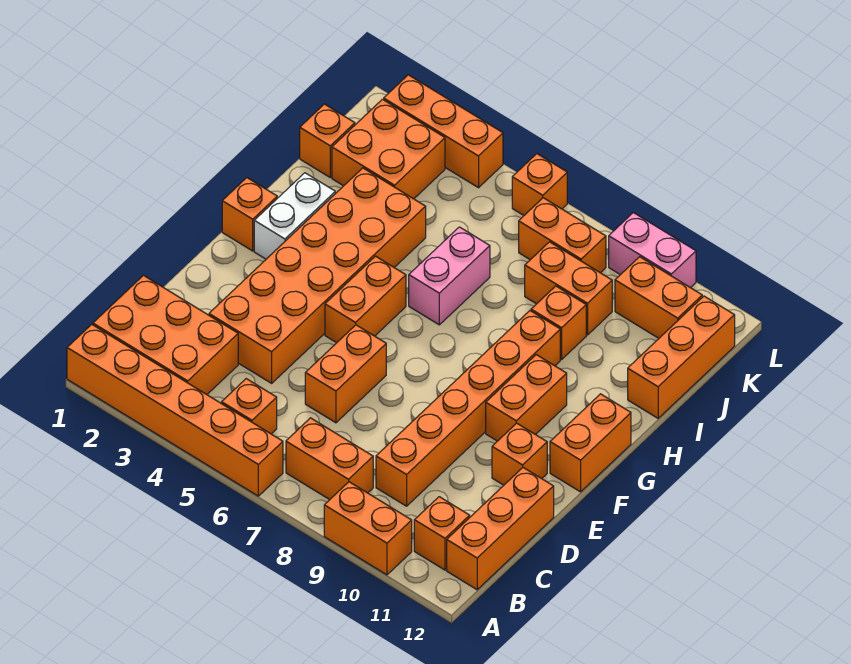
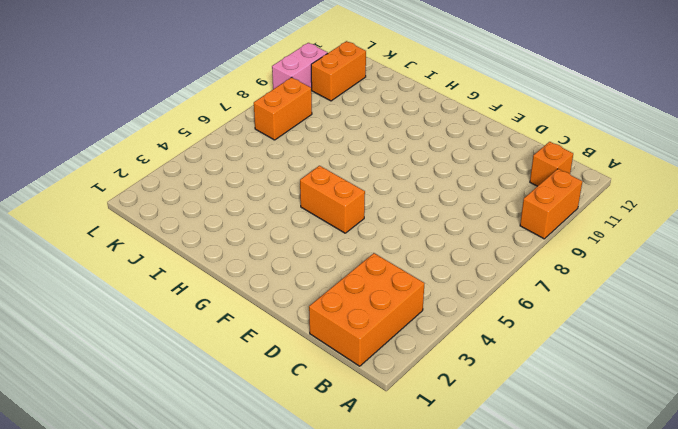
none -> orange brick A1:A6 level 1
none -> orange brick B5 level 1
none -> orange brick B7:B8 level 1

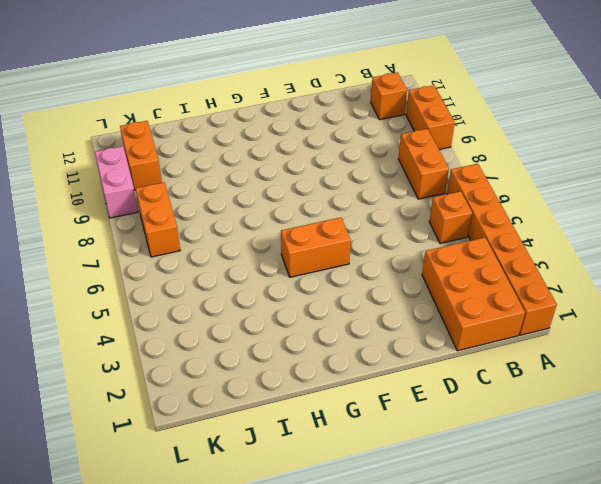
none -> orange brick B12:D12 level 1
none -> orange brick C9:H9 level 1
none -> orange brick D3:I4 level 1

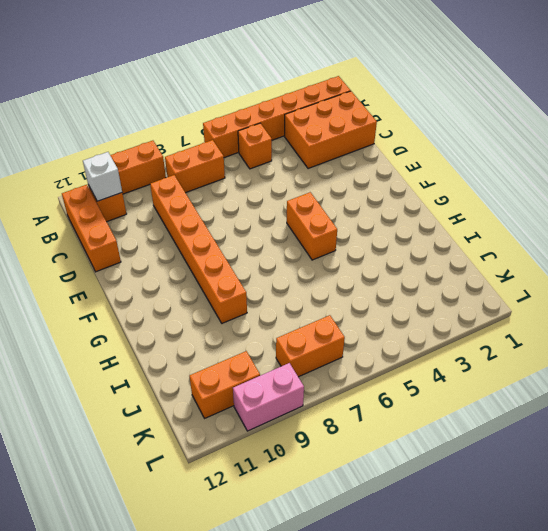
white brick B11 level 2 -> none
none -> orange brick D3:I4 level 1
none -> orange brick D6:E6 level 1
none -> orange brick E11 level 1

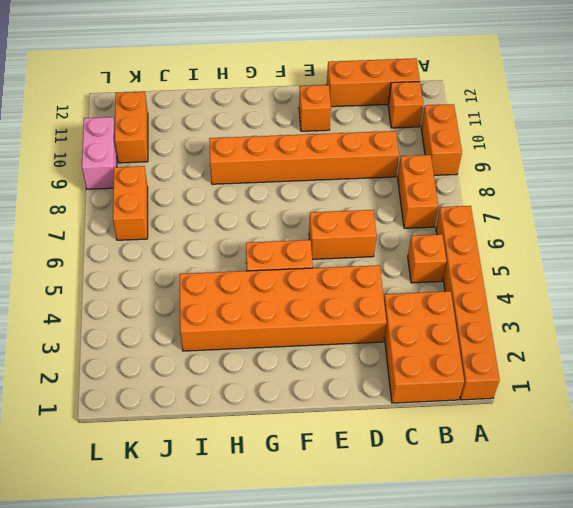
none -> orange brick F10:G10 level 1
none -> orange brick F12:G12 level 1
none -> orange brick G1 level 1

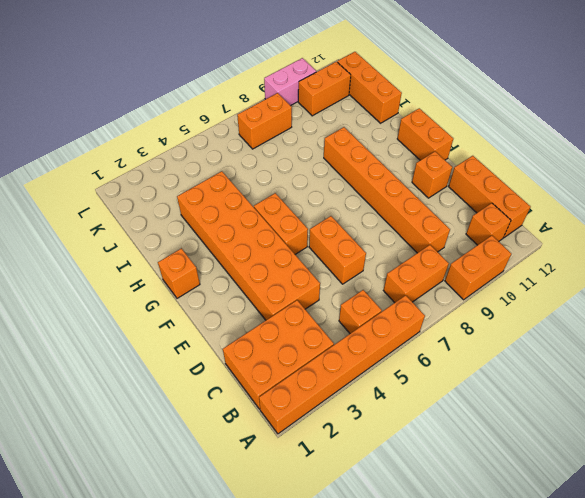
none -> orange brick F10:G10 level 1
none -> white brick G2:H2 level 1
none -> pink brick H6:I6 level 1

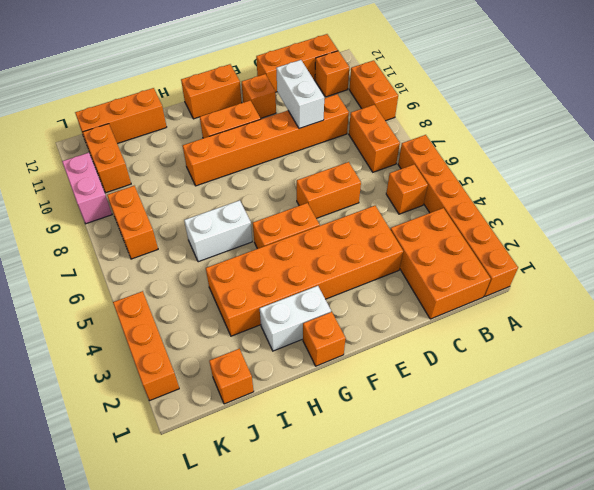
white brick D9:D10 level 2 -> none
white brick H6:I6 level 1 -> pink brick H6:I6 level 1
none -> orange brick I9 level 1
none -> orange brick J2:K3 level 1
none -> orange brick J8:J9 level 1

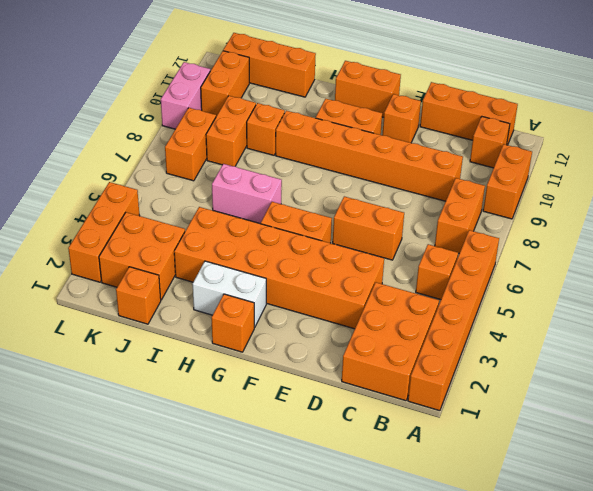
none -> orange brick L6 level 1

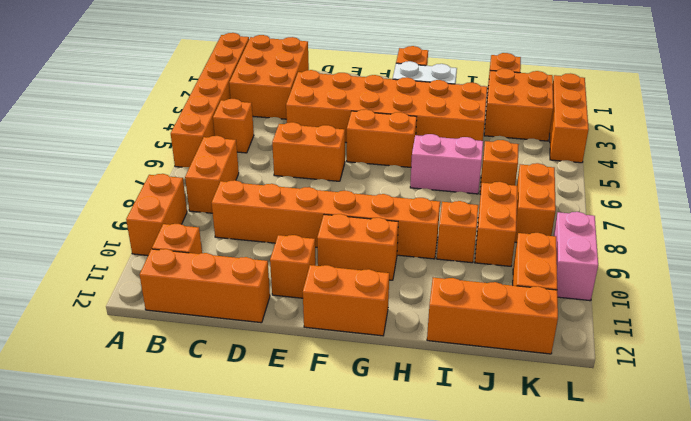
orange brick J6 level 1 -> orange brick L6 level 1

